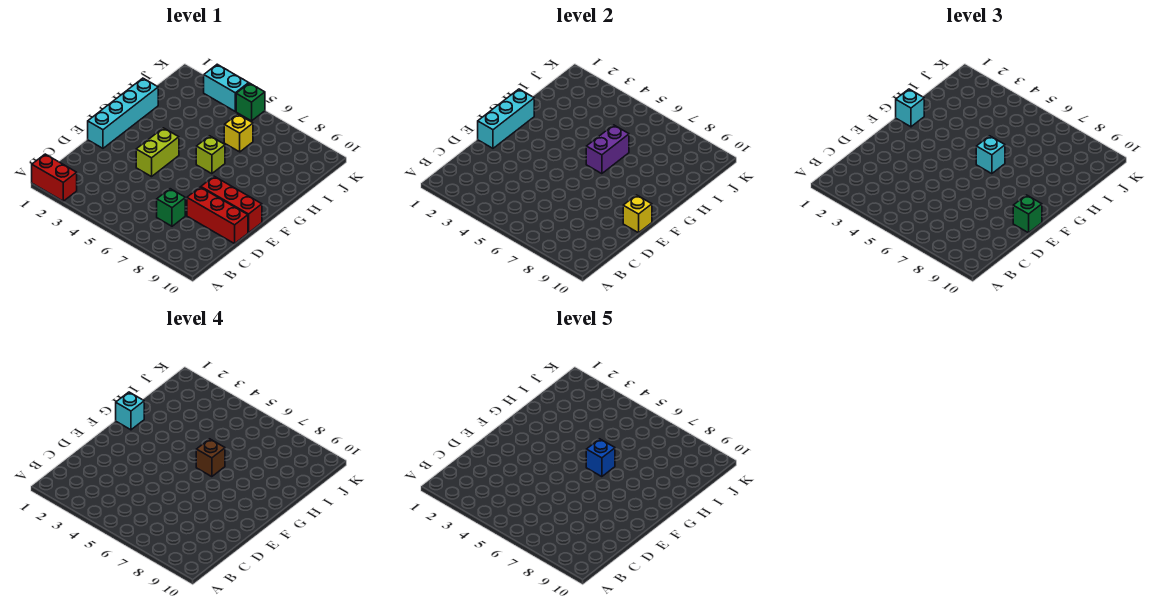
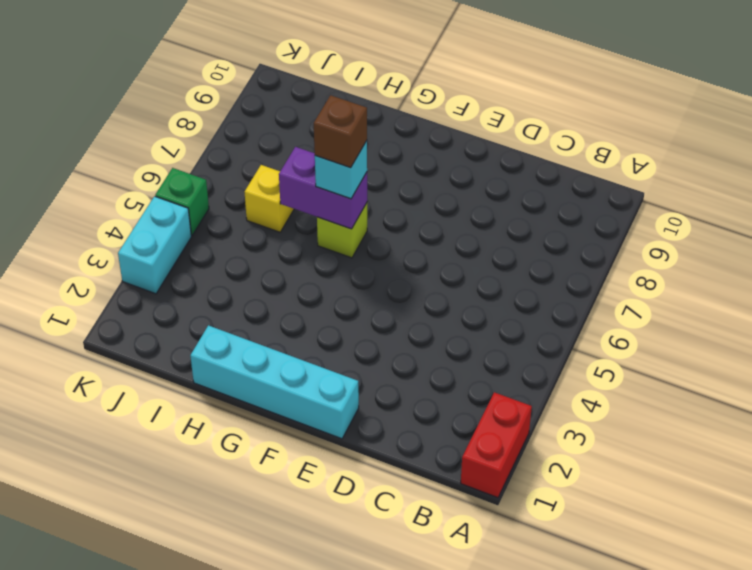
none -> green brick C7 level 1
none -> red brick D8:D10 level 1
none -> lime brick E4:F4 level 1

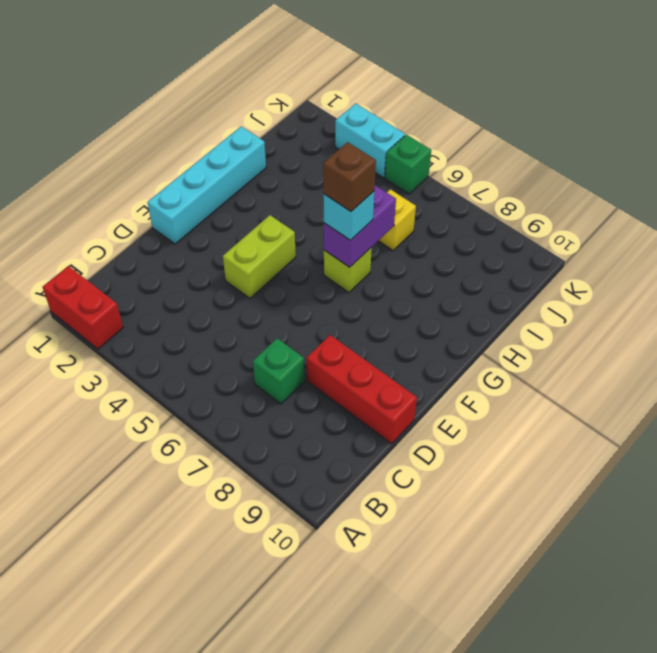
none -> red brick E8:E10 level 1
none -> cyan brick E1:G1 level 2
none -> yellow brick E10 level 2

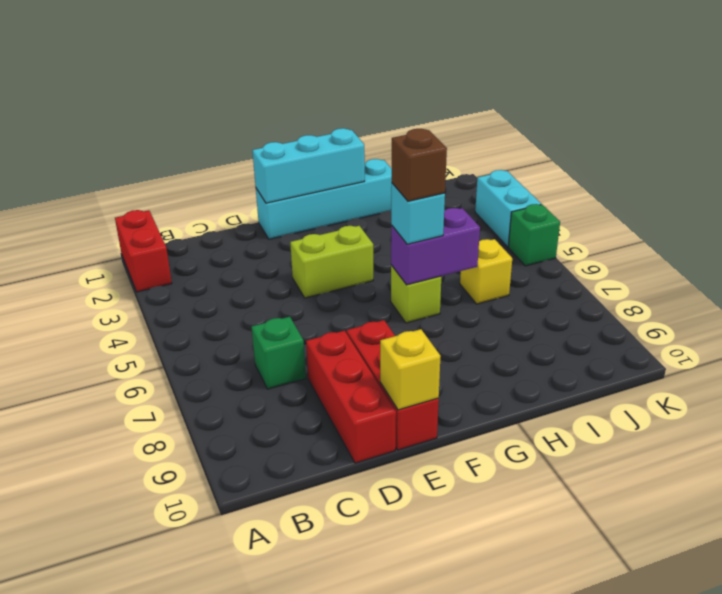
none -> green brick E10 level 3
none -> cyan brick G1 level 3
none -> cyan brick G1 level 4

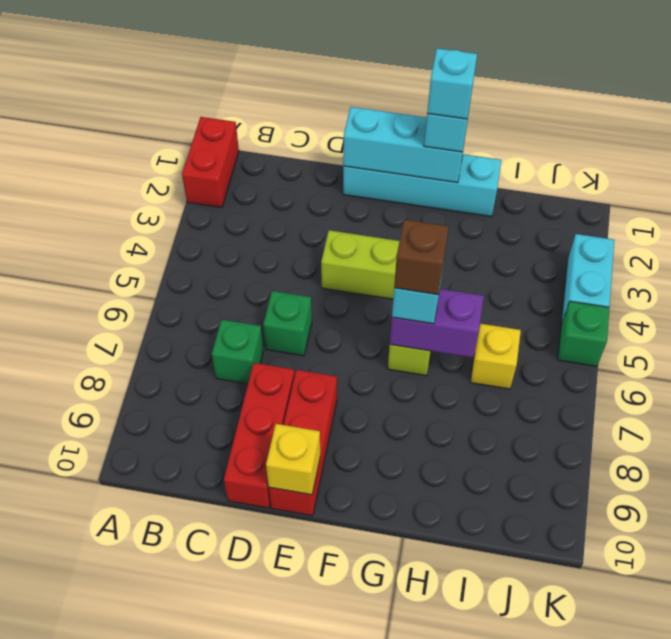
green brick D6 level 1 -> green brick E10 level 3
none -> blue brick G6 level 5

